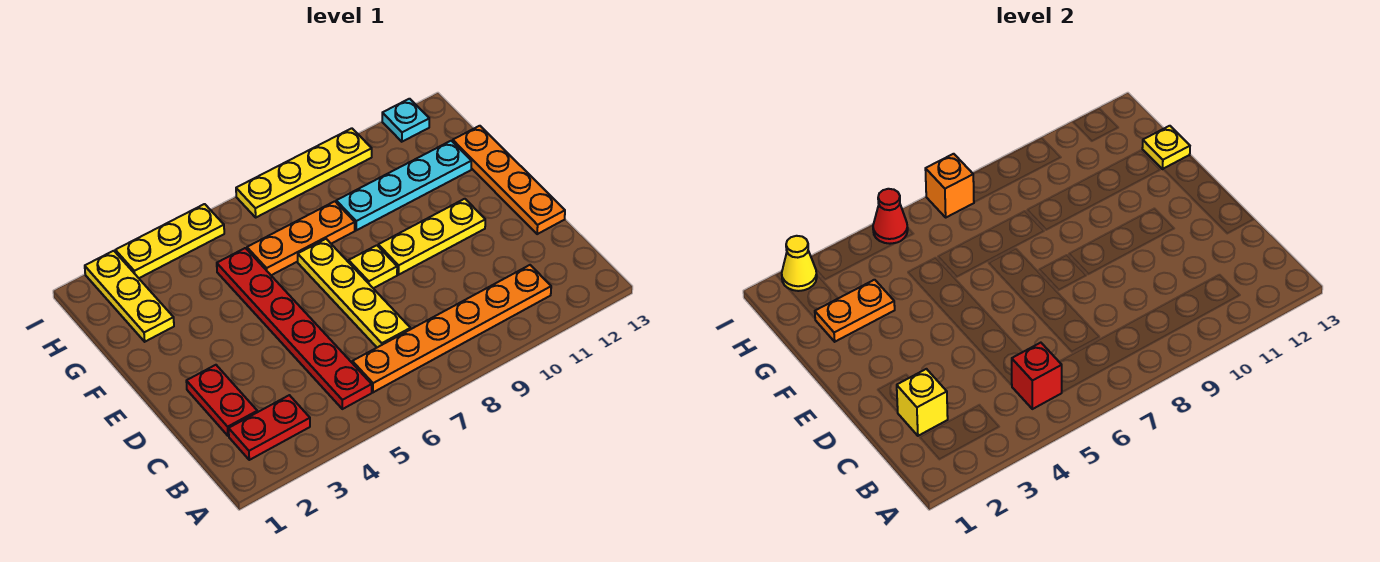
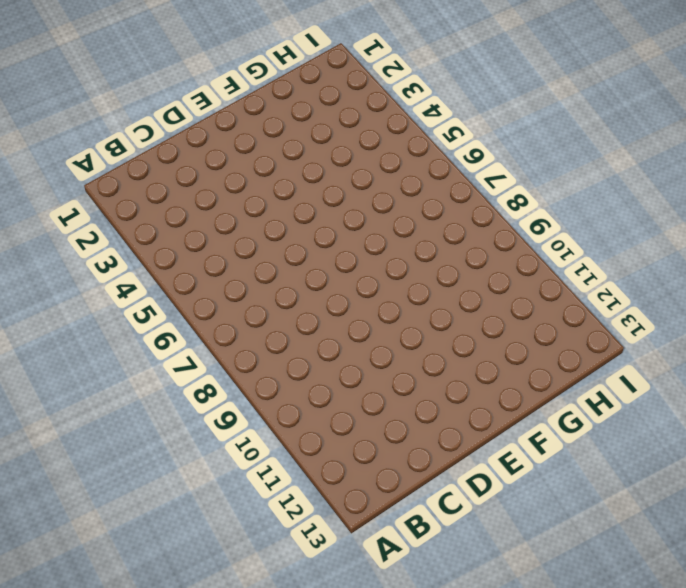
none -> red plate B2:B3 level 1
none -> red plate B5:G5 level 1
none -> orange plate B6:B11 level 1

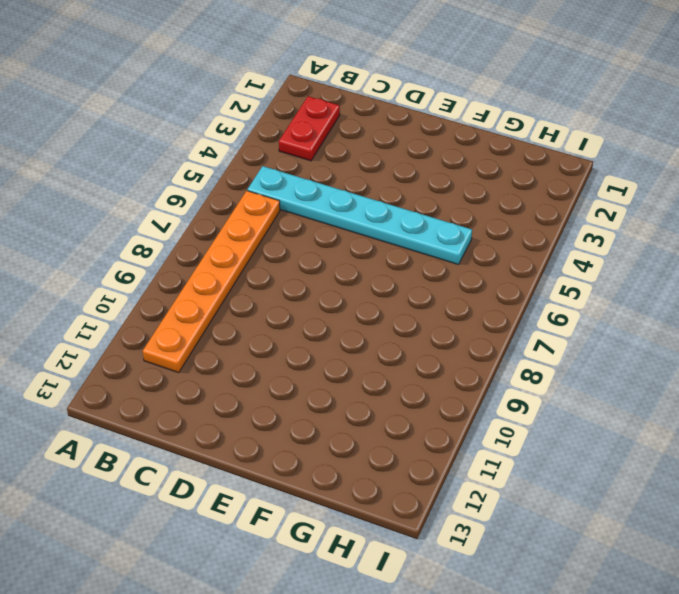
cyan plate B5:G5 level 1 -> red plate B5:G5 level 1
none -> red plate C2:D2 level 1
none -> yellow plate C7:F7 level 1
none -> orange plate D13:G13 level 1

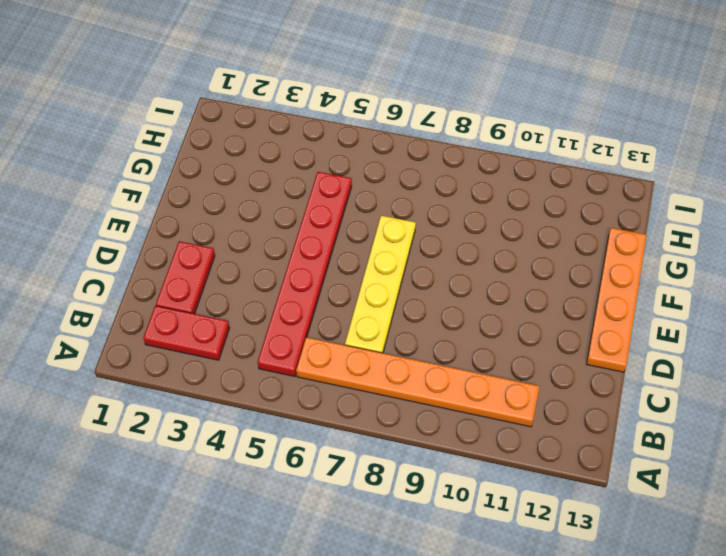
none -> yellow plate E8 level 1
none -> yellow plate E9:E11 level 1
none -> yellow plate G2:I2 level 1

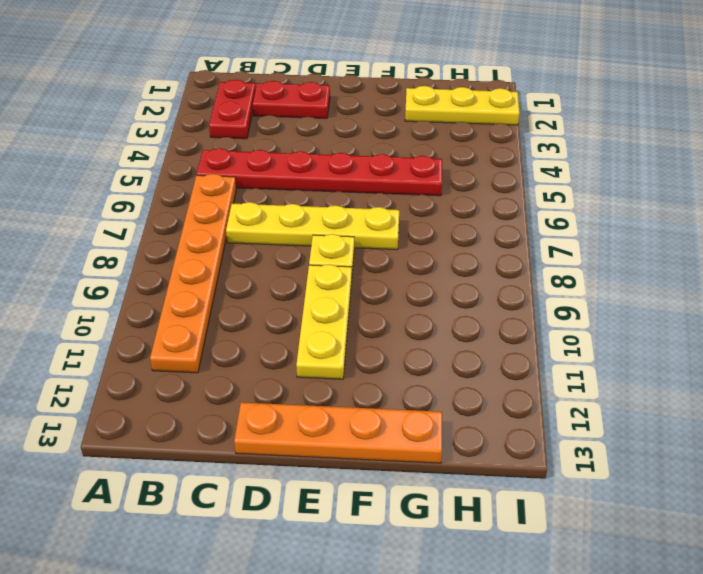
none -> orange plate G6:G8 level 1
none -> cyan plate G9:G12 level 1
none -> yellow plate I3:I5 level 1

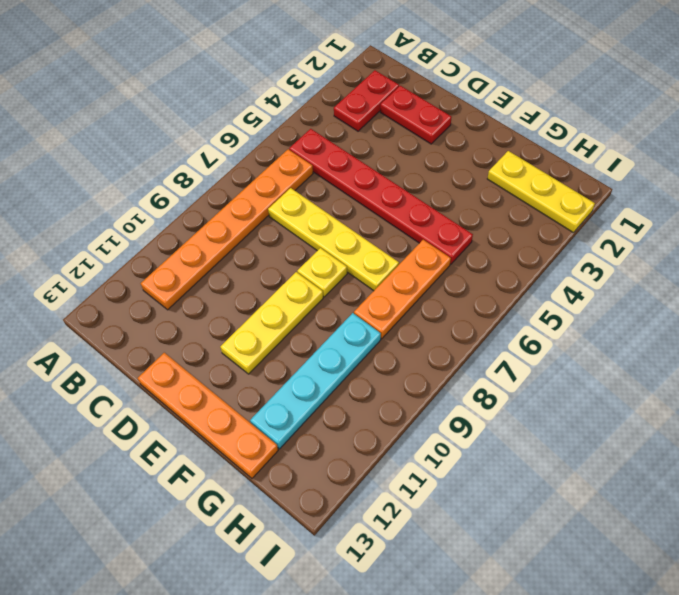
none -> yellow plate I3:I5 level 1
none -> yellow plate I7:I10 level 1
none -> cyan plate I12 level 1

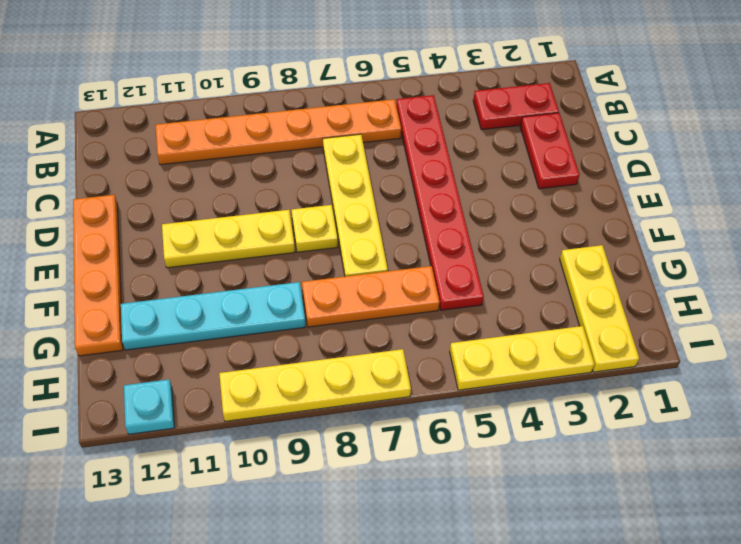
none -> red brick B5 level 2
none -> yellow brick C2 level 2
none -> orange plate G2:G3 level 2

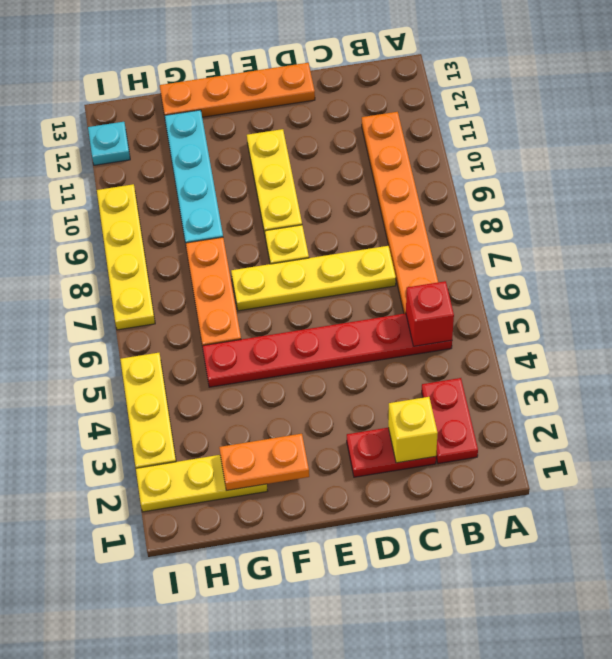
orange plate F2:G2 level 2 -> orange plate G2:G3 level 2
none -> yellow plate G13 level 2
none -> yellow cone I2 level 2
none -> red cone I5 level 2

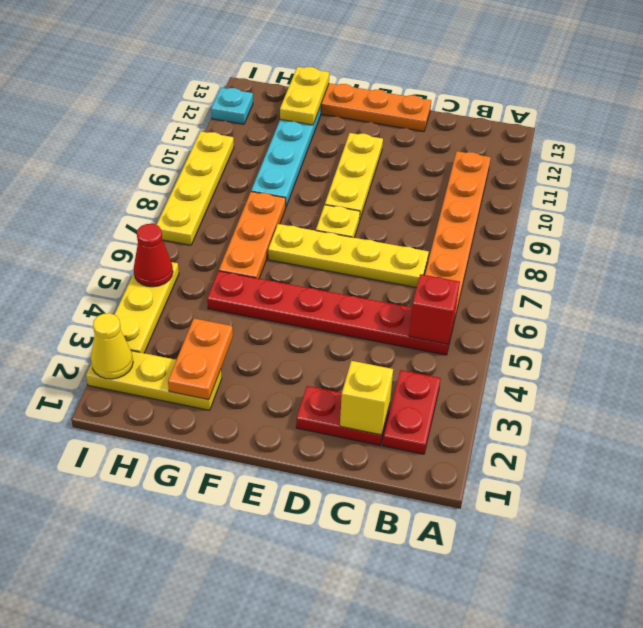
yellow plate G12:G13 level 2 -> yellow plate G13 level 2
none -> orange brick I7 level 2

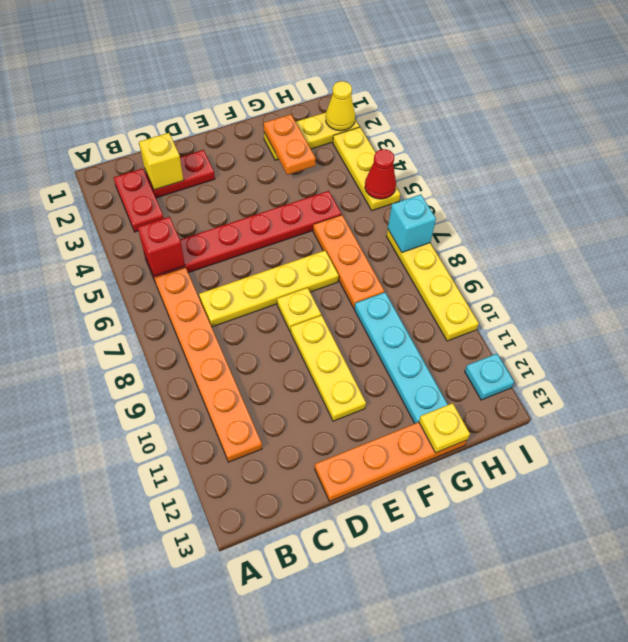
cyan brick I7 level 2 -> orange brick I7 level 2

